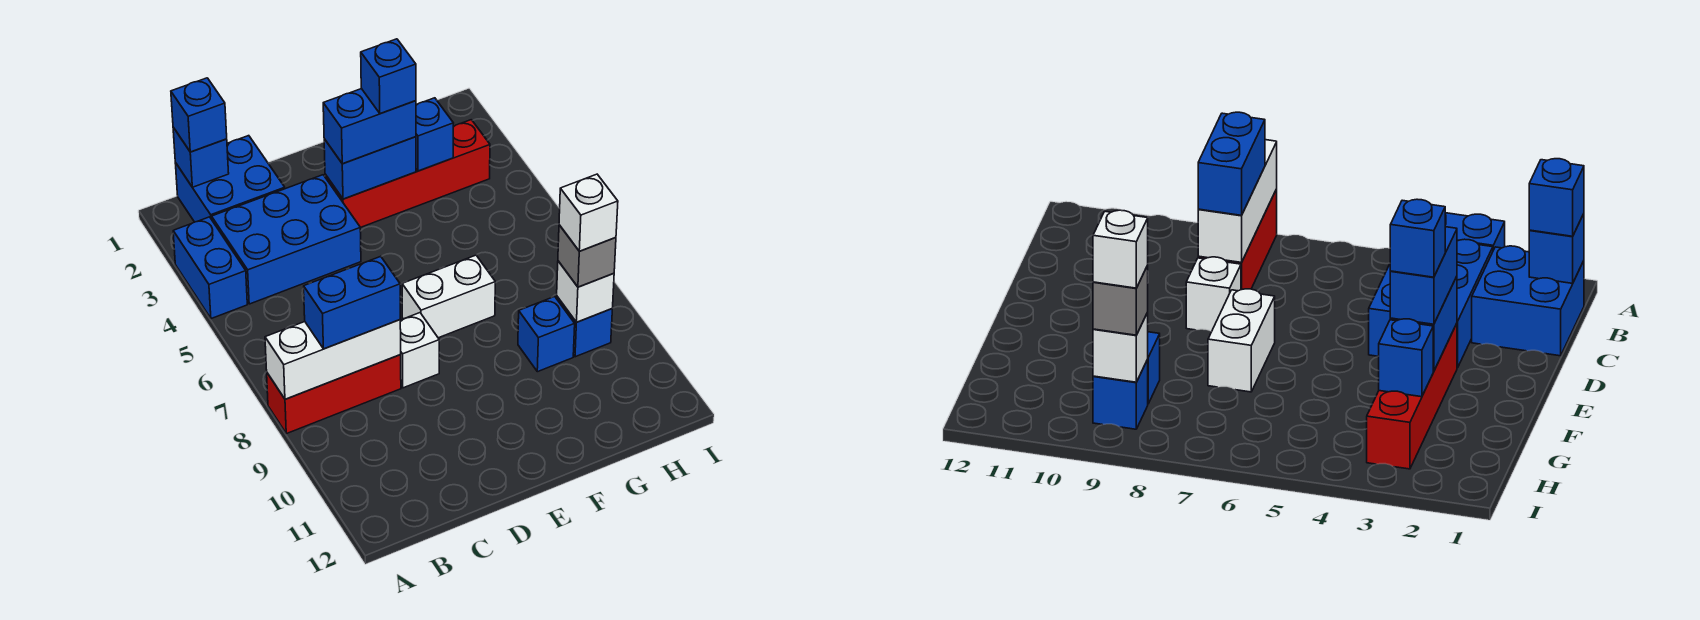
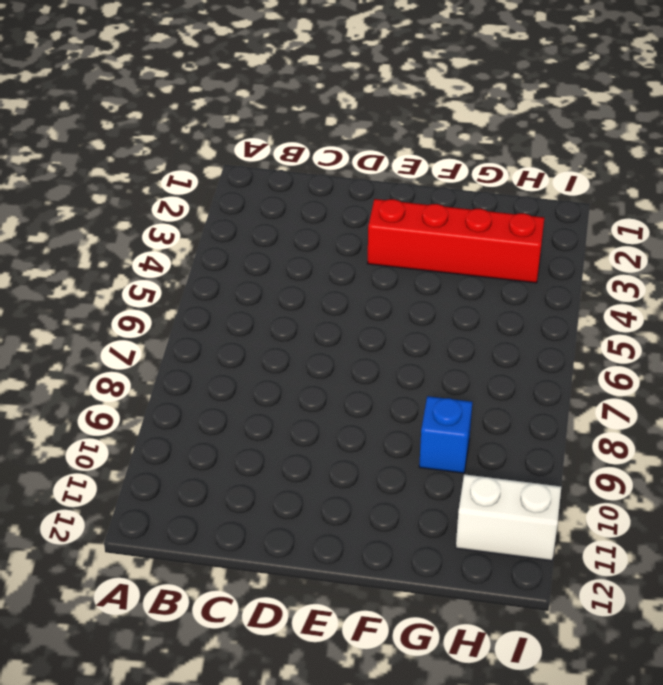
white brick H11:I11 level 1 -> white brick E7:F7 level 1
none -> blue brick A3:A4 level 1
none -> red brick A8:C8 level 1
none -> blue brick B1:C2 level 1

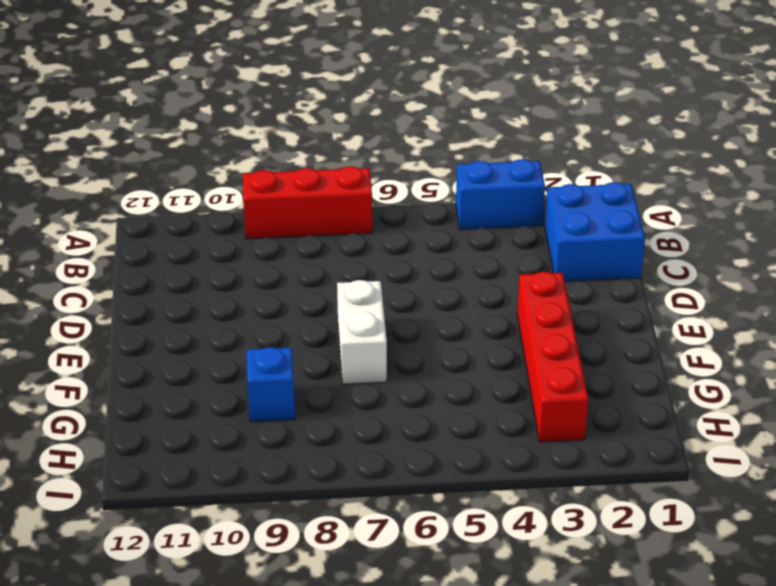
red brick A7:A9 level 1 -> red brick A8:C8 level 1
none -> blue brick B3:D4 level 1
none -> white brick D8 level 1
none -> blue brick H9 level 1

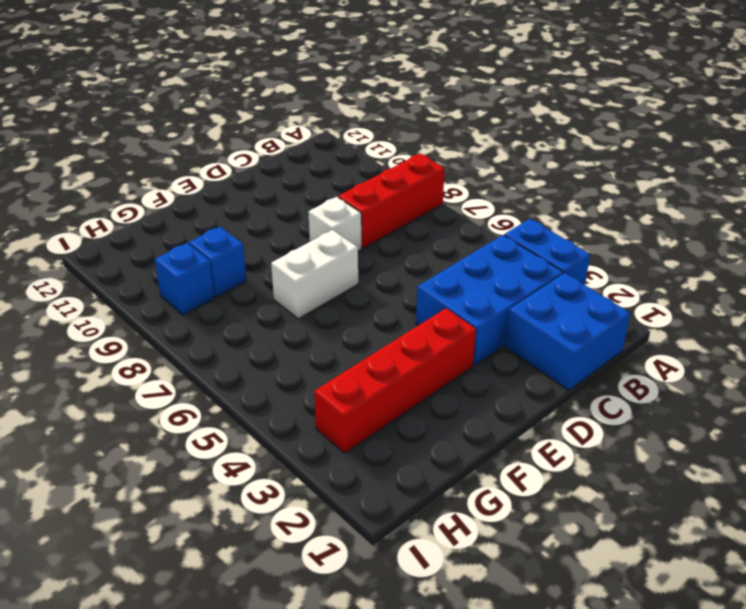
none -> white brick A8:C8 level 2
none -> blue brick B1 level 2
none -> blue brick E3:F3 level 2

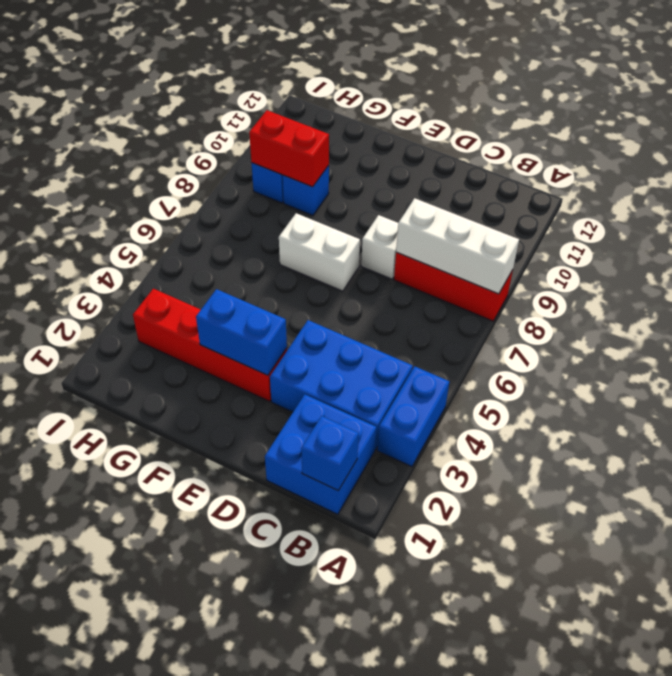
red brick G9:H9 level 2 -> white brick H9 level 2
none -> blue brick G3 level 2
none -> blue brick B1 level 3
none -> blue brick B8:C8 level 3

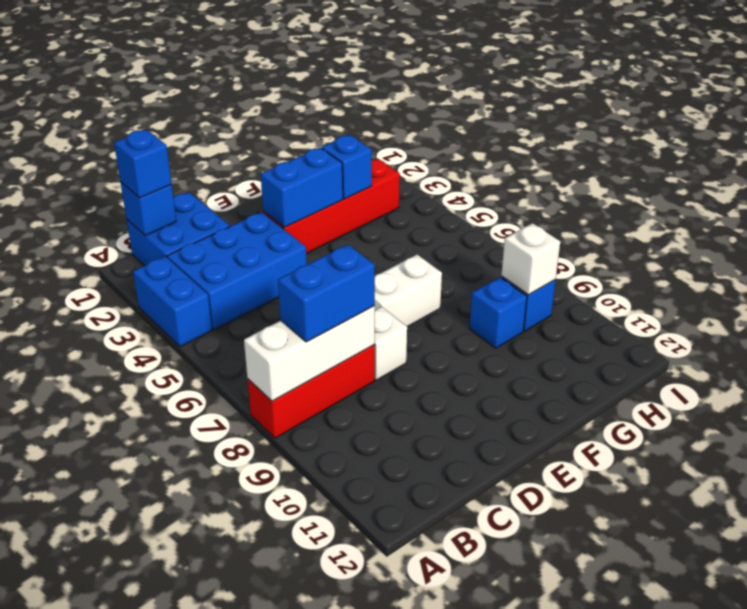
none -> blue brick E3:F3 level 3
none -> grey brick H9 level 3
none -> blue brick F3 level 4

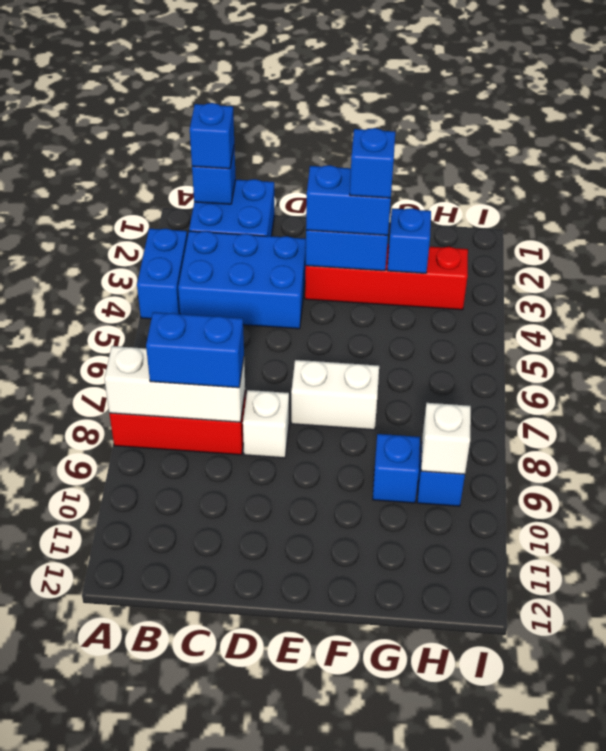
none -> grey brick H9 level 3
none -> white brick H9 level 4

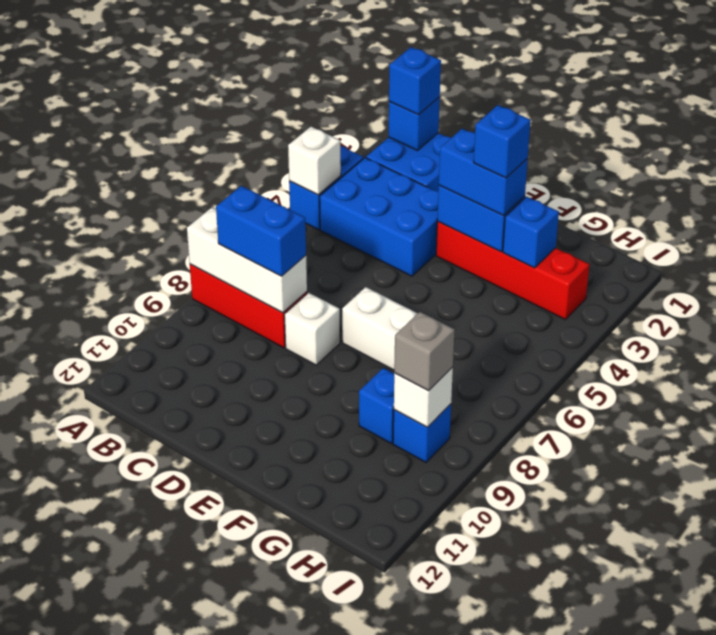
white brick A4 level 2 -> white brick H9 level 4

